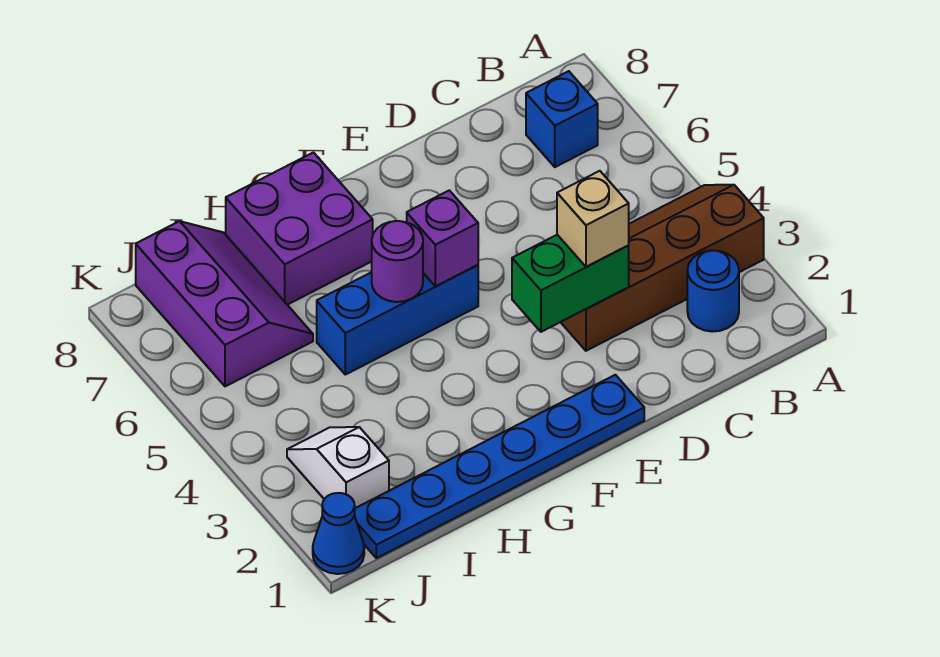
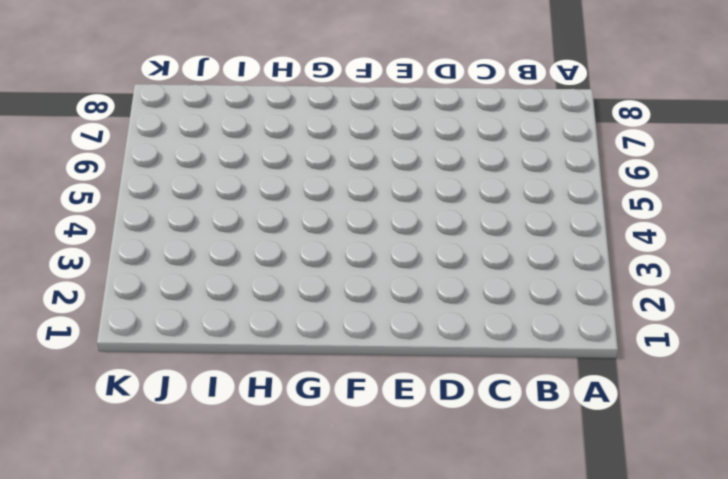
none -> brown slope A3:D4 level 1 top 3
none -> blue round brick B2 level 1
none -> blue brick B7 level 1

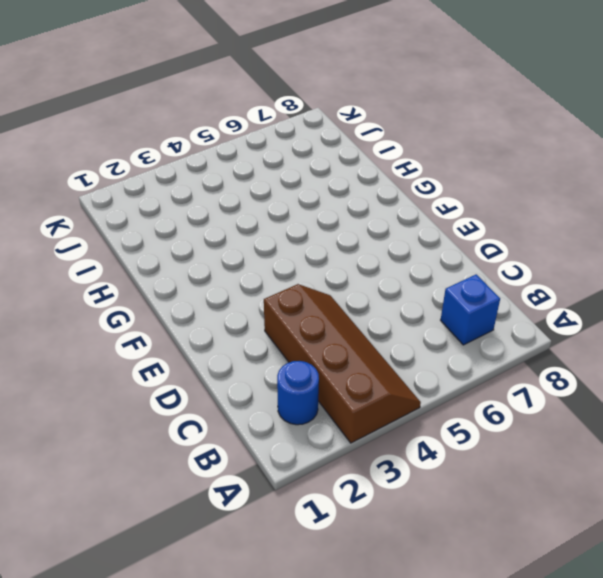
none -> blue plate E1:J1 level 1
none -> blue brick F5:H5 level 1
none -> purple brick G7:H8 level 1

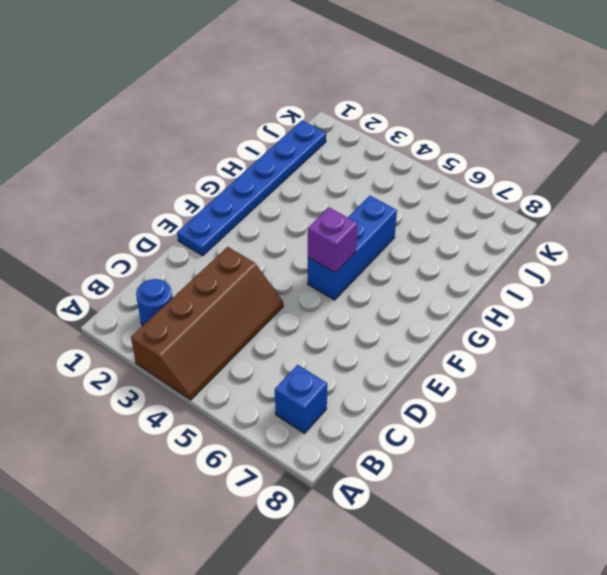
none -> purple brick G7:H8 level 1
none -> purple slope I6:J8 level 1 top J
none -> white slope J2:J3 level 1 top 2

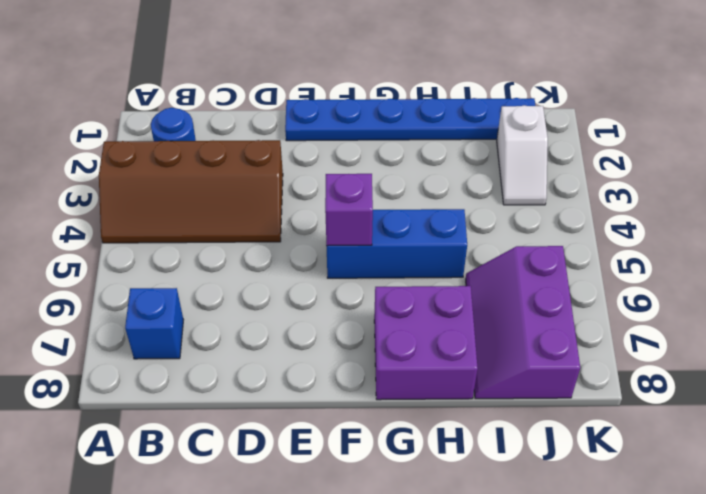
none -> blue cone K1 level 1
none -> green brick D3:E3 level 2
none -> purple round brick G5 level 2

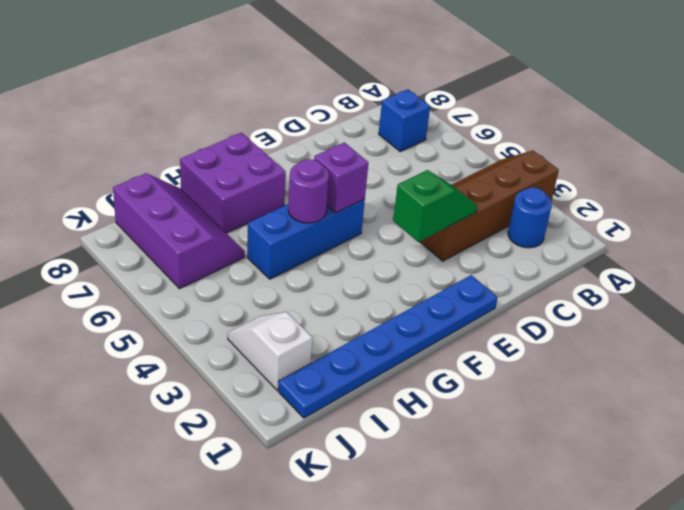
green slope D3:E3 level 2 top E -> green brick D3:E3 level 2
none -> blue cone K1 level 1
none -> tan brick D3 level 3

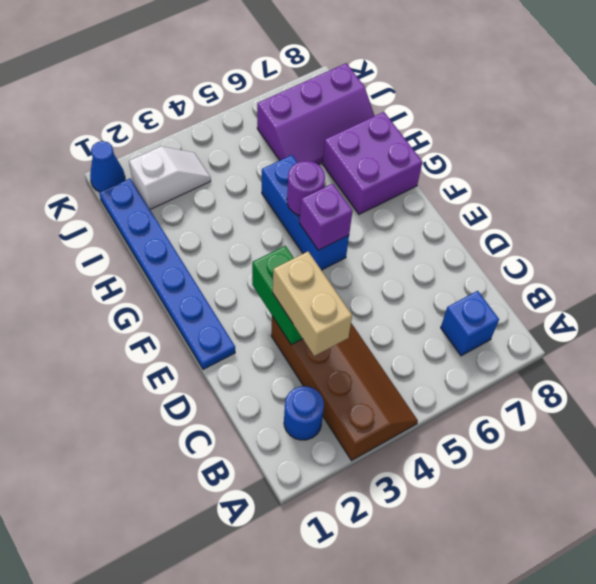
tan brick C3:D3 level 3 -> tan brick D3 level 3

